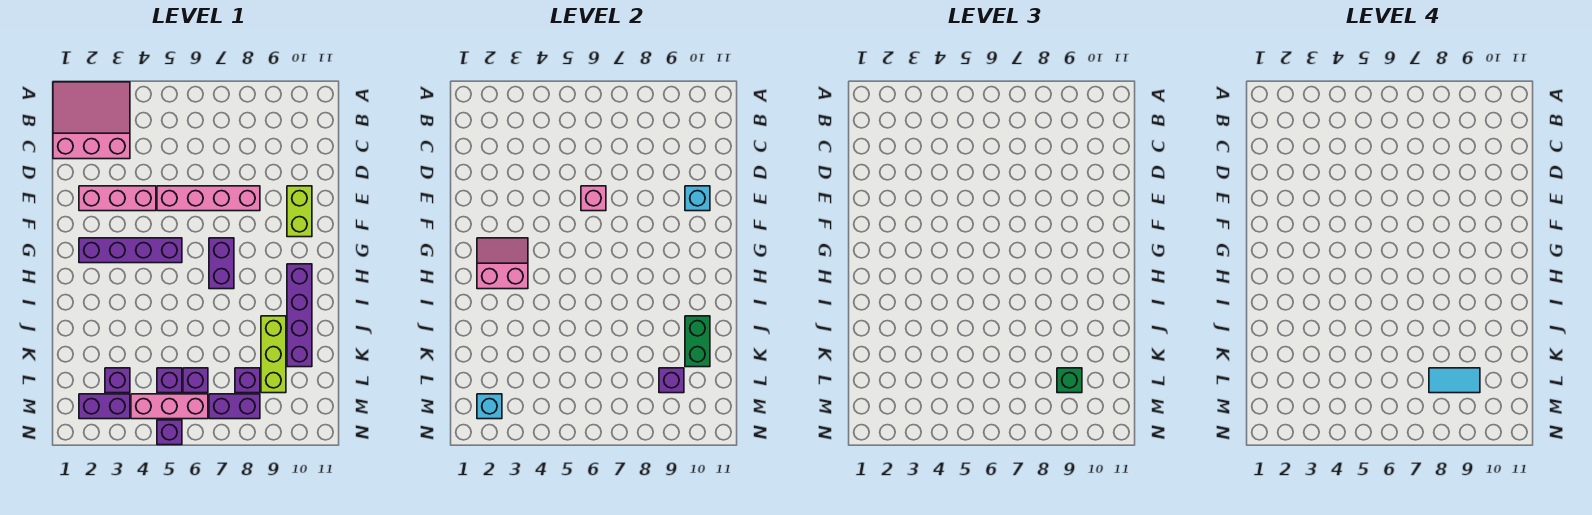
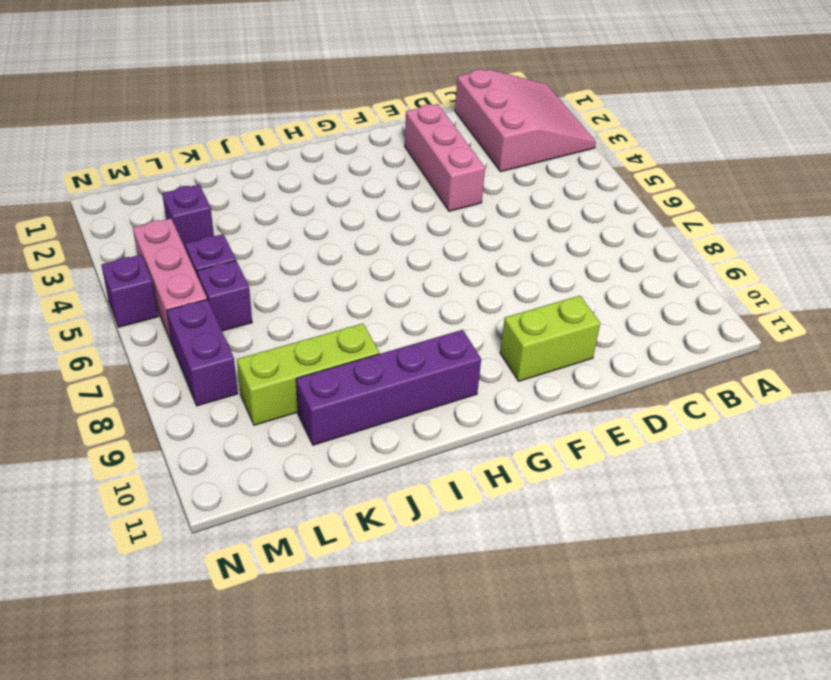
none -> pink brick E5:E8 level 1
none -> purple brick G2:G5 level 1
none -> purple brick G7:H7 level 1

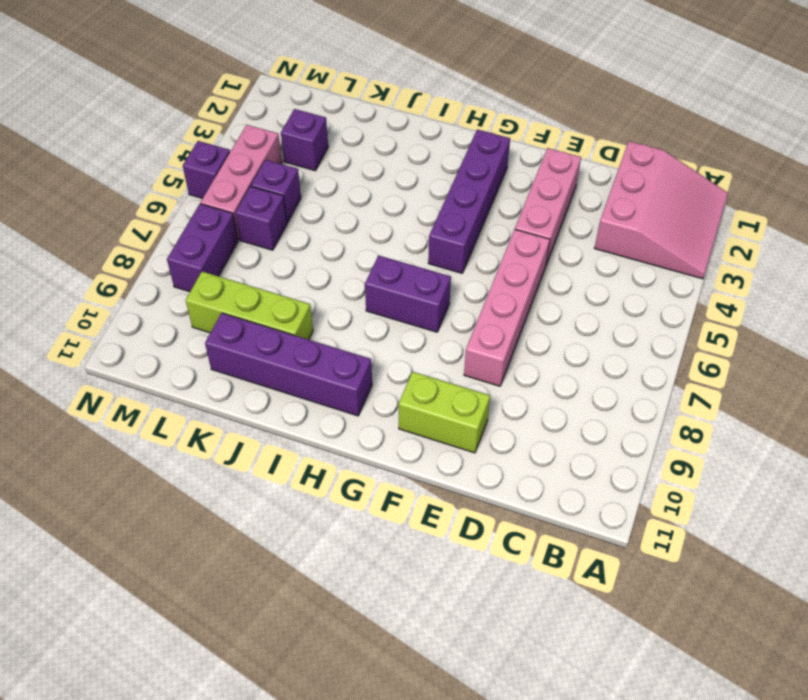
none -> purple brick L8 level 1
none -> purple brick M2:M3 level 1
none -> pink brick E6 level 2

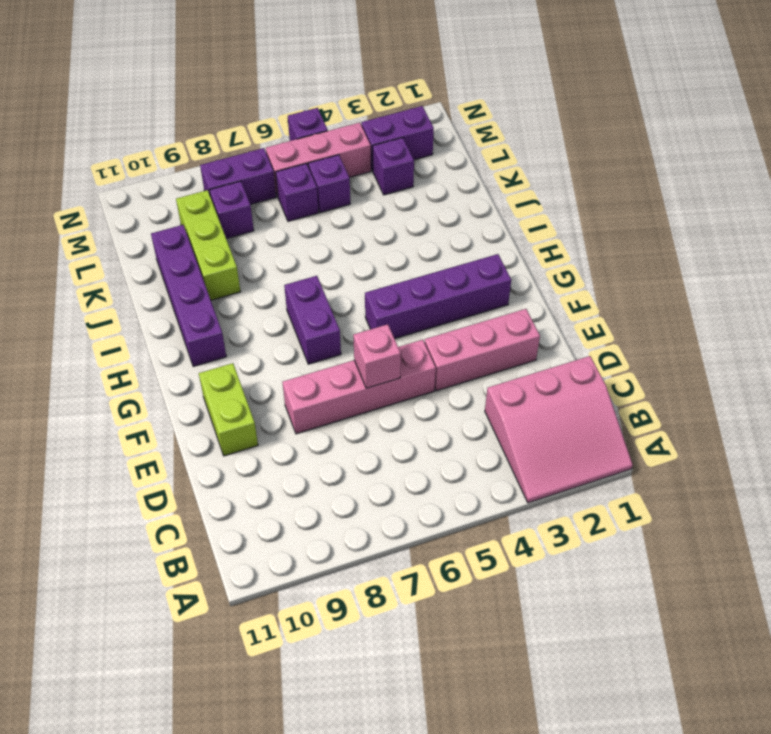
none -> cyan brick E10 level 2
none -> pink slope G2:H3 level 2 top H
none -> green brick J10:K10 level 2

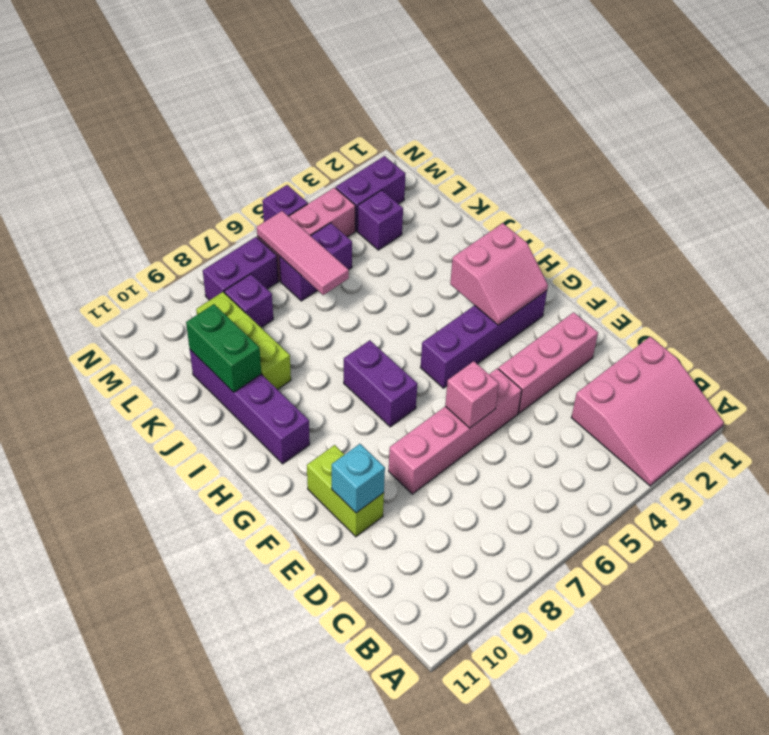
pink tile K6:M6 level 2 -> none
none -> purple brick L9 level 2
none -> cyan brick M2 level 2
none -> green brick L9 level 3

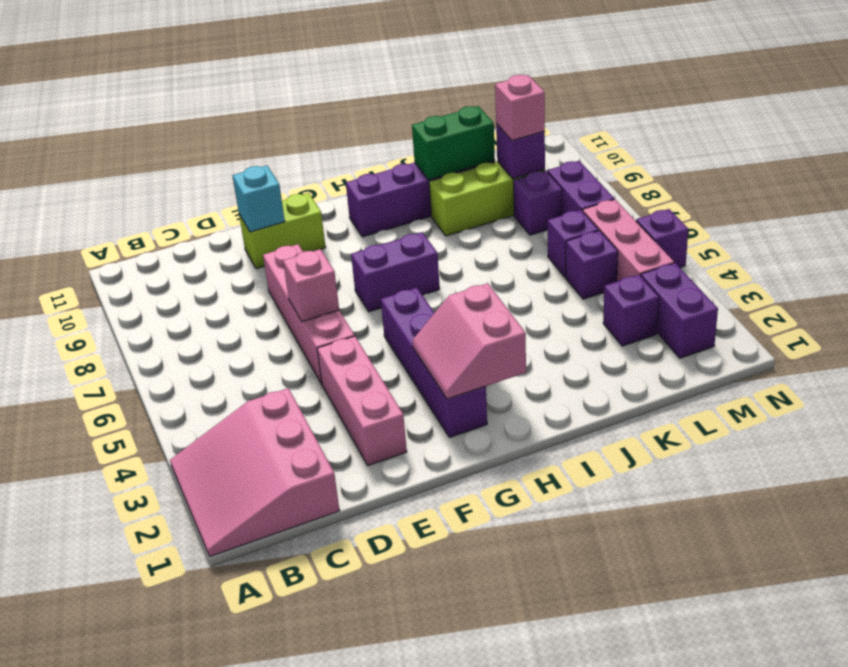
pink brick L9 level 3 -> green brick L9 level 3
none -> cyan brick M2 level 2
none -> cyan tile L8:L9 level 4

